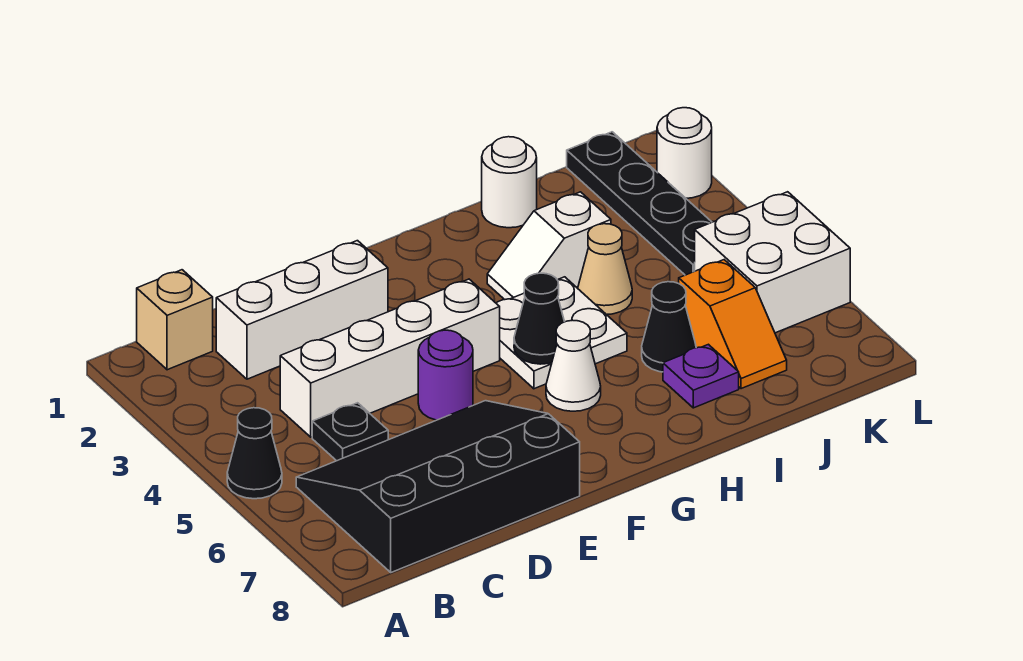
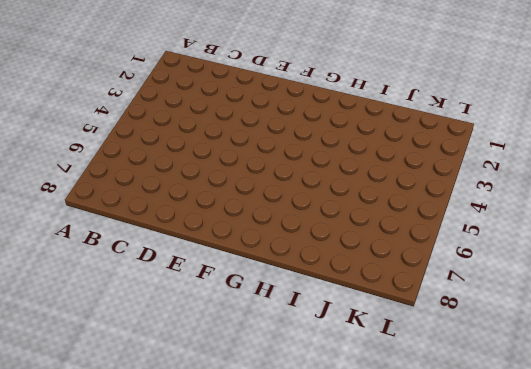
none -> black cone A5 level 1
none -> tan brick B1 level 1
none -> black slope B6:E8 level 1 top 8

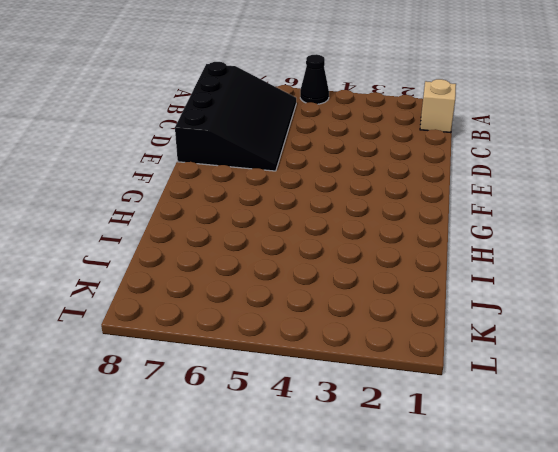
none -> white brick C2:E2 level 1
none -> white brick C4:F4 level 1
none -> black plate C5 level 1

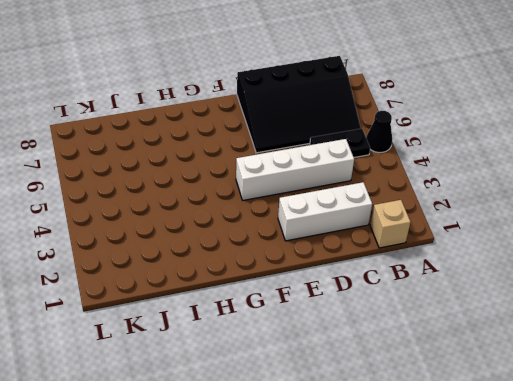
black plate B5:C5 level 1 -> black plate C5 level 1
none -> purple round brick E5 level 1
none -> white plate G4:H5 level 1
none -> white cone G6 level 1

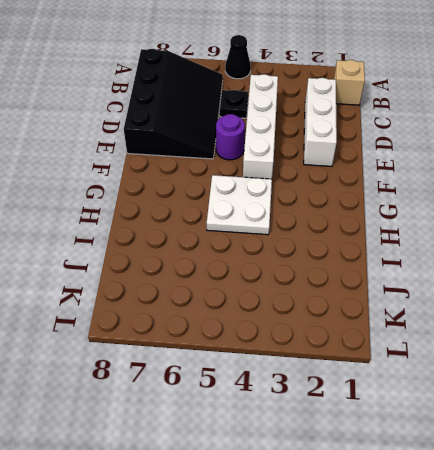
none -> white cone G6 level 1
none -> white slope H3:I3 level 1 top I
none -> white round brick I1 level 1

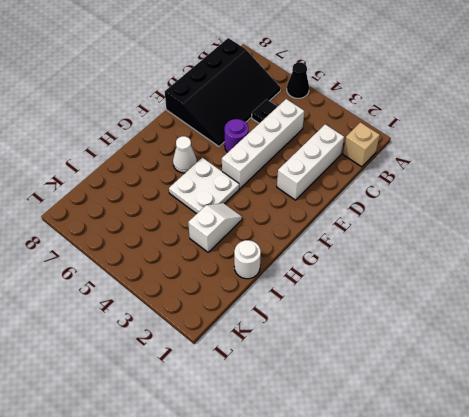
none -> tan cone I4 level 1
none -> black cone I6 level 1
none -> purple plate I7 level 1

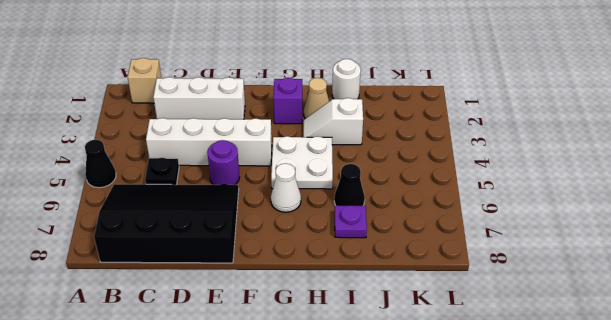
purple brick G2 level 1 -> none
tan cone H2 level 1 -> tan cone I4 level 1
none -> orange slope J6:J7 level 1 top 6
none -> black plate K1:K4 level 1
none -> white brick K5:L6 level 1

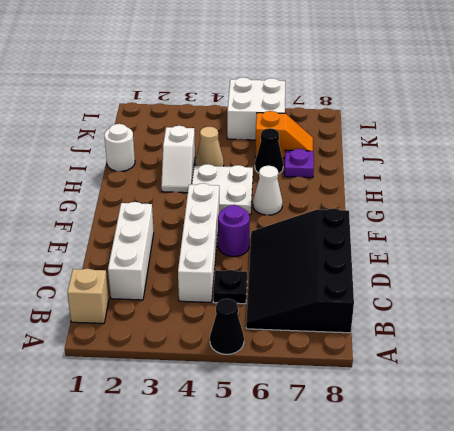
none -> black plate K1:K4 level 1
none -> white round brick L2 level 1
none -> black cone G5 level 2

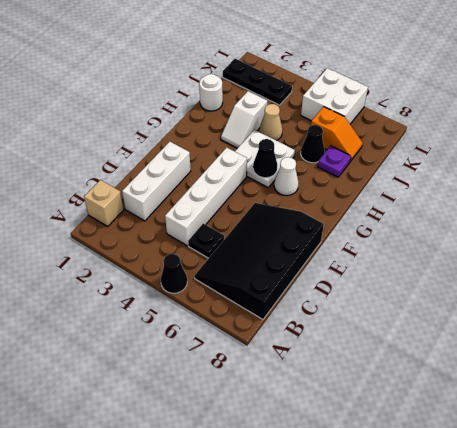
black plate K1:K3 level 1 -> black plate K1:K4 level 1
none -> purple round brick E5 level 1
none -> white round brick L2 level 1

